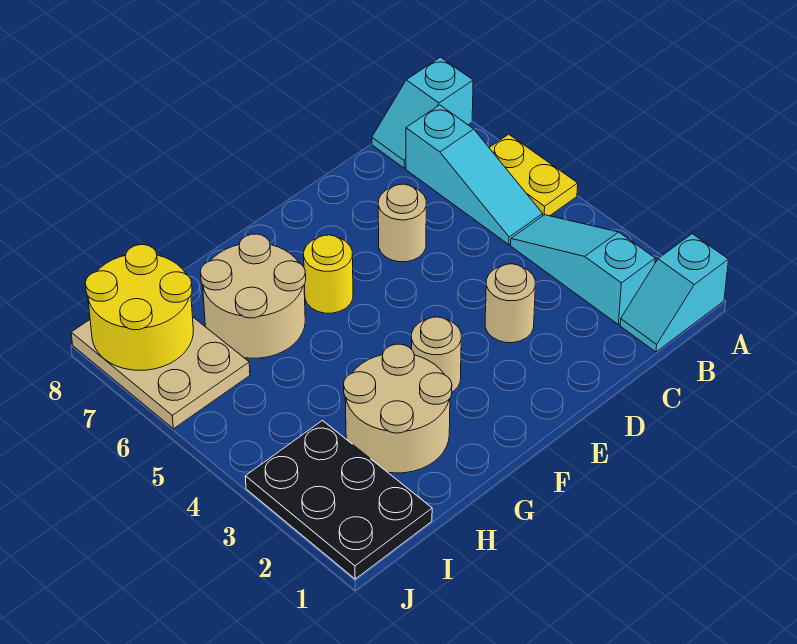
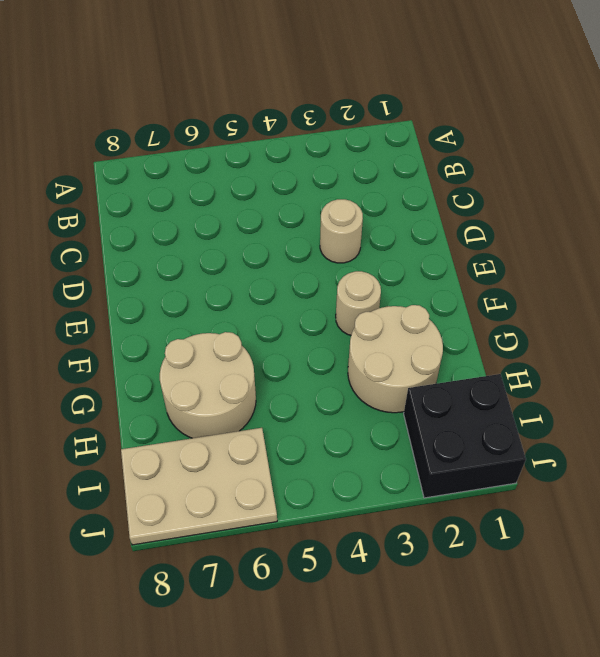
black brick I1:J2 level 1 -> black plate I1:J3 level 1
none -> cyan slope A1:B1 level 1 top A
none -> yellow plate A5:A6 level 1
none -> cyan slope A8:B8 level 1 top A

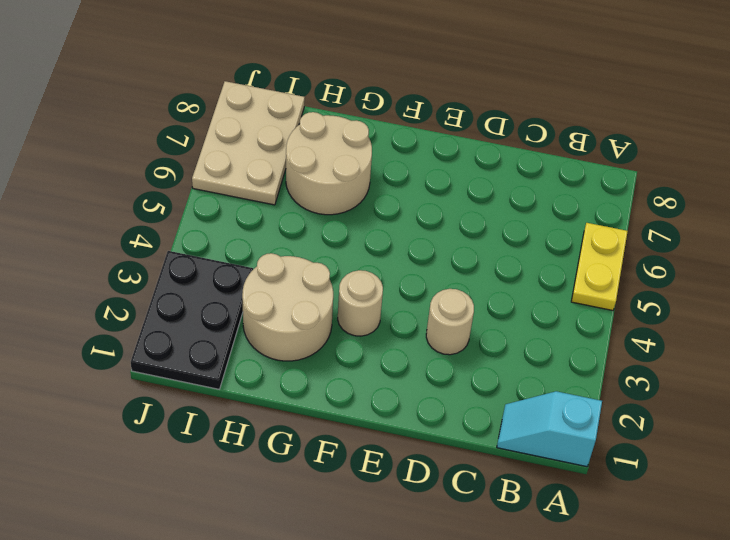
none -> cyan slope A8:B8 level 1 top A
none -> cyan slope B2:B4 level 1 top 2
none -> cyan slope B5:B7 level 1 top 7

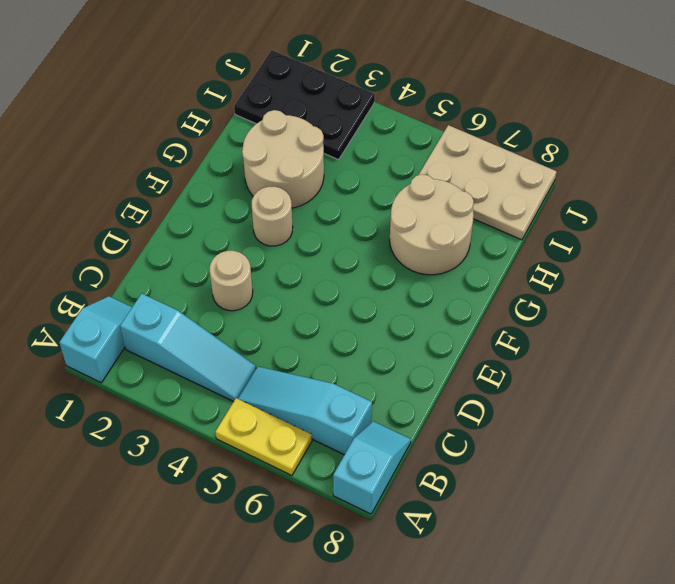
none -> tan round brick D6 level 1
none -> yellow round brick F6 level 1
none -> yellow round brick I7:J8 level 2

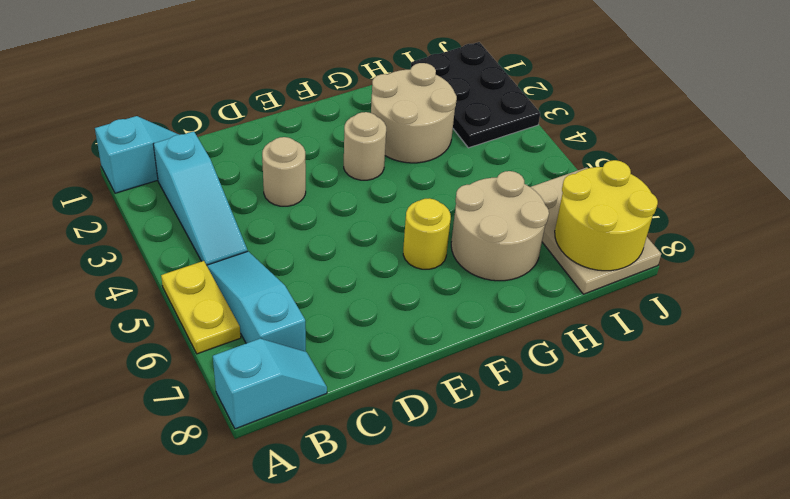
none -> tan round brick D6 level 1

